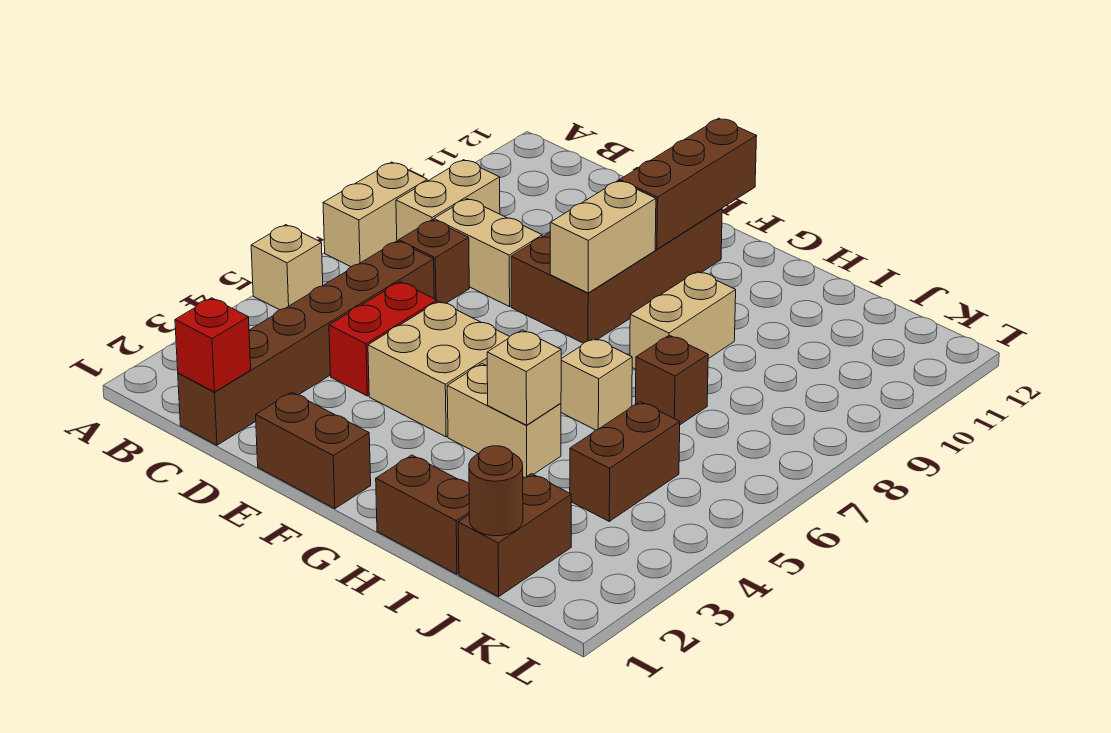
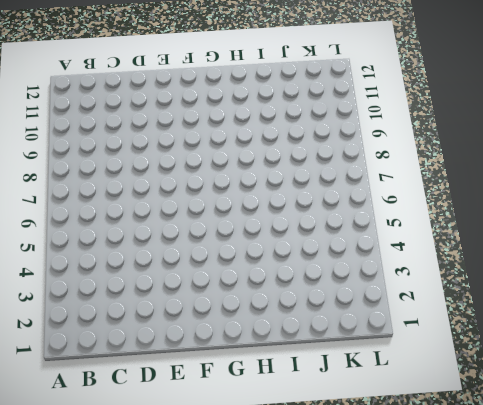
none -> tan brick A5 level 1
none -> tan brick A7:A8 level 1
none -> tan brick B8:B9 level 1

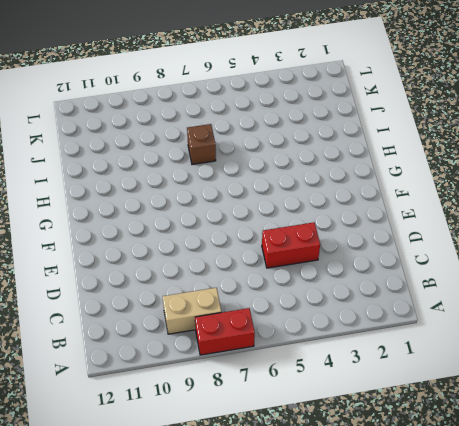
red brick A7:A8 level 1 -> tan brick A7:A8 level 1
none -> tan brick A5 level 1
none -> brown brick C1:C6 level 1
none -> brown brick C7 level 1

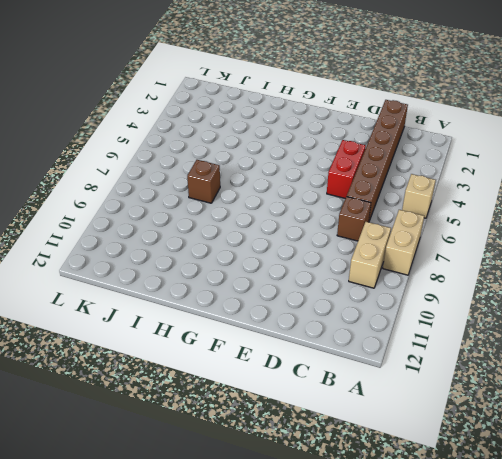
none -> tan brick C8:D8 level 1
none -> brown brick E1:F1 level 1
none -> tan brick E4:F5 level 1

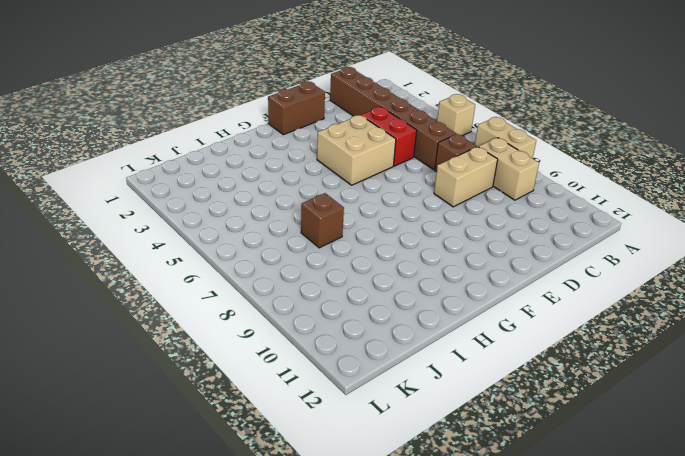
none -> brown brick E8:F11 level 1
none -> tan brick G4:H4 level 1
none -> brown brick H1:I1 level 1

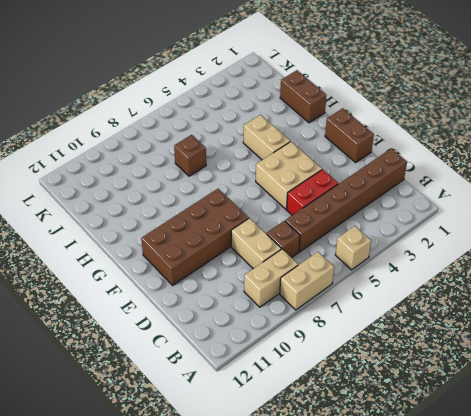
none -> tan brick H6 level 1
none -> tan brick H8:H9 level 1
none -> brown brick J1:J2 level 1

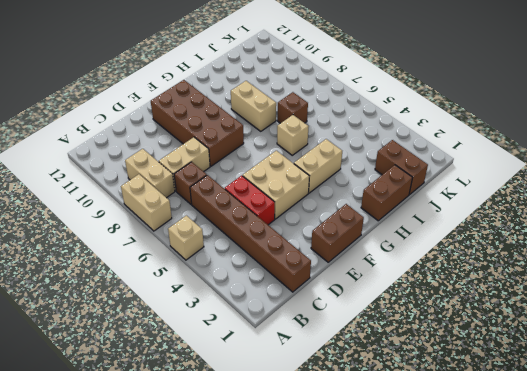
none -> brown brick J4:J5 level 1
none -> red brick C1 level 2
none -> tan brick F8:F9 level 2

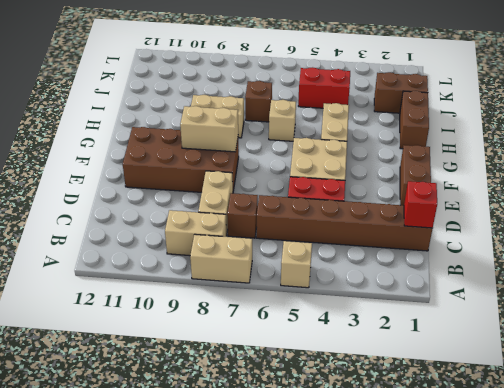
red brick J4:J5 level 1 -> brown brick J4:J5 level 1
none -> brown brick F10:F12 level 2
none -> tan brick H4 level 2
none -> brown round brick J1 level 2

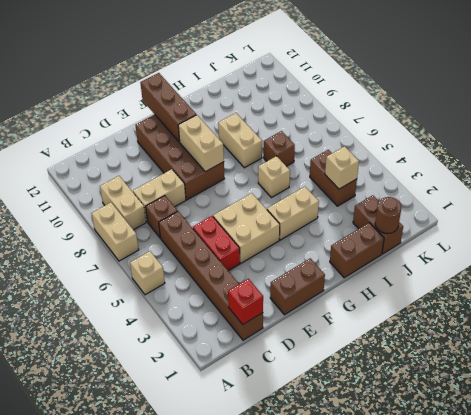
tan brick J4 level 2 -> tan brick H4 level 2

